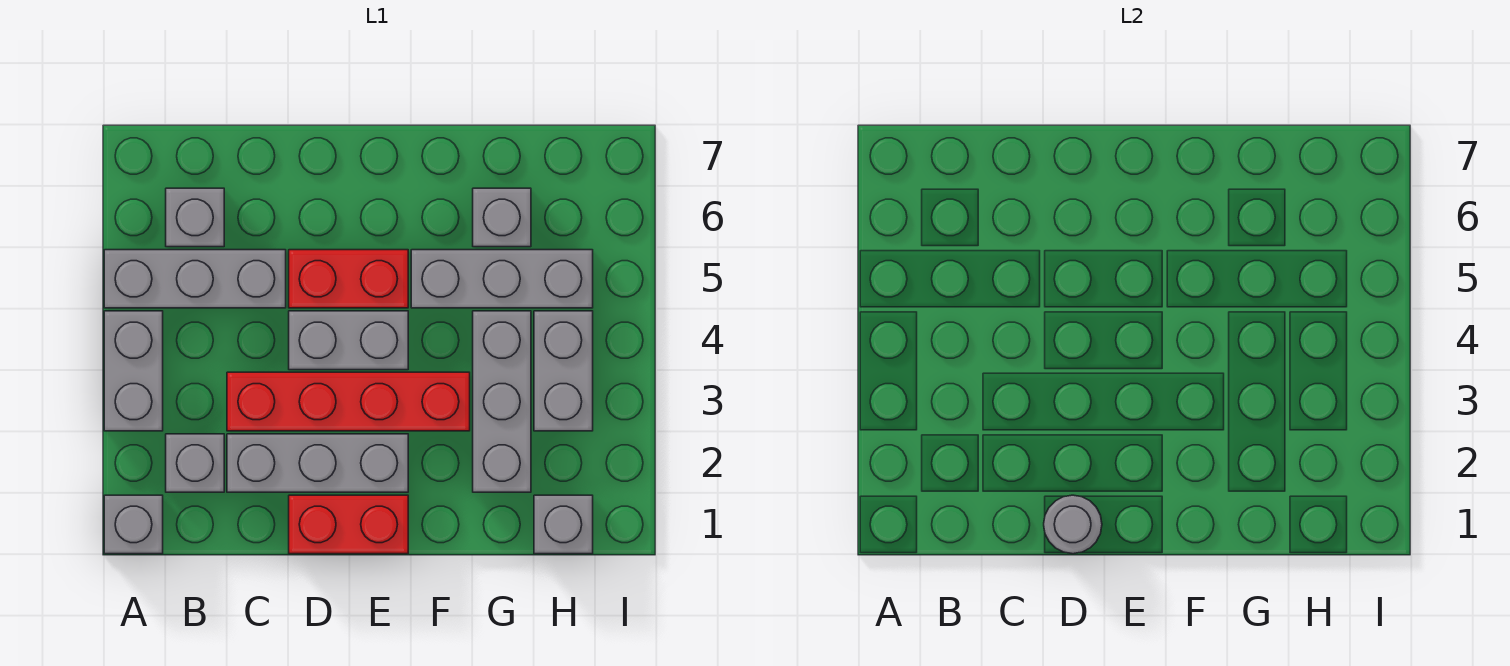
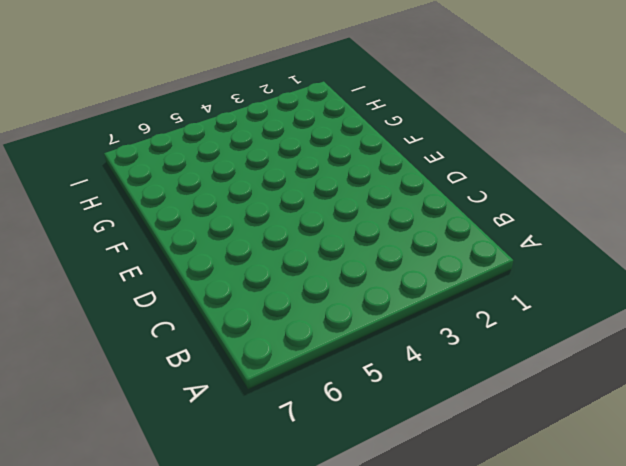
none -> grey brick A1 level 1
none -> grey brick A3:A4 level 1
none -> grey brick A5:C5 level 1

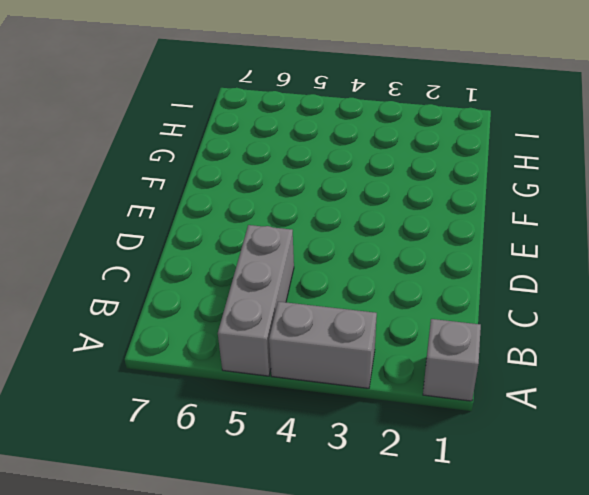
none -> grey brick B2 level 1
none -> grey brick B6 level 1
none -> grey brick C2:E2 level 1

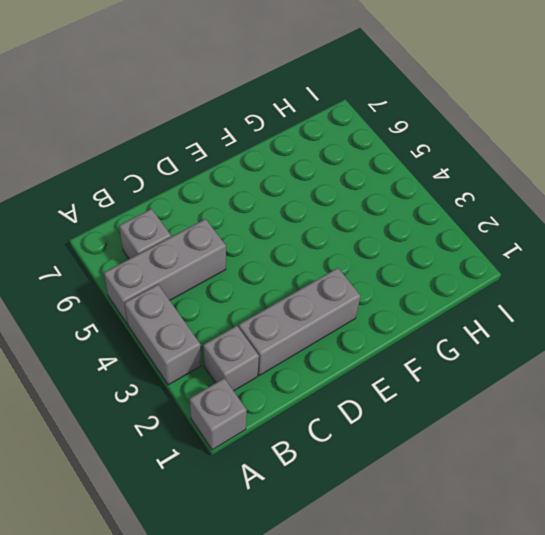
none -> red brick C3:F3 level 1
none -> red brick D1:E1 level 1
none -> grey brick D4:E4 level 1

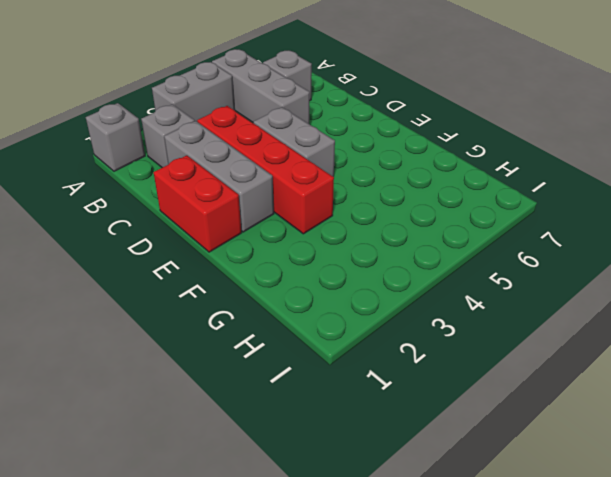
none -> red brick D5:E5 level 1
none -> grey brick F5:H5 level 1
none -> grey brick G2:G4 level 1

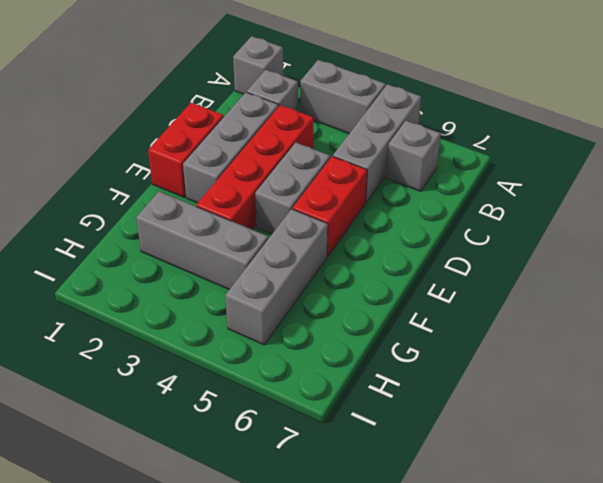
none -> grey brick G6 level 1
none -> grey brick H1 level 1
none -> grey brick H3:H4 level 1

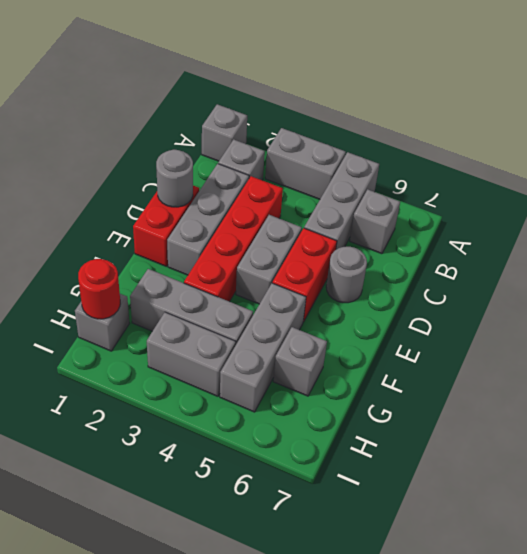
grey round brick D6 level 1 -> none
red round brick H1 level 2 -> none

